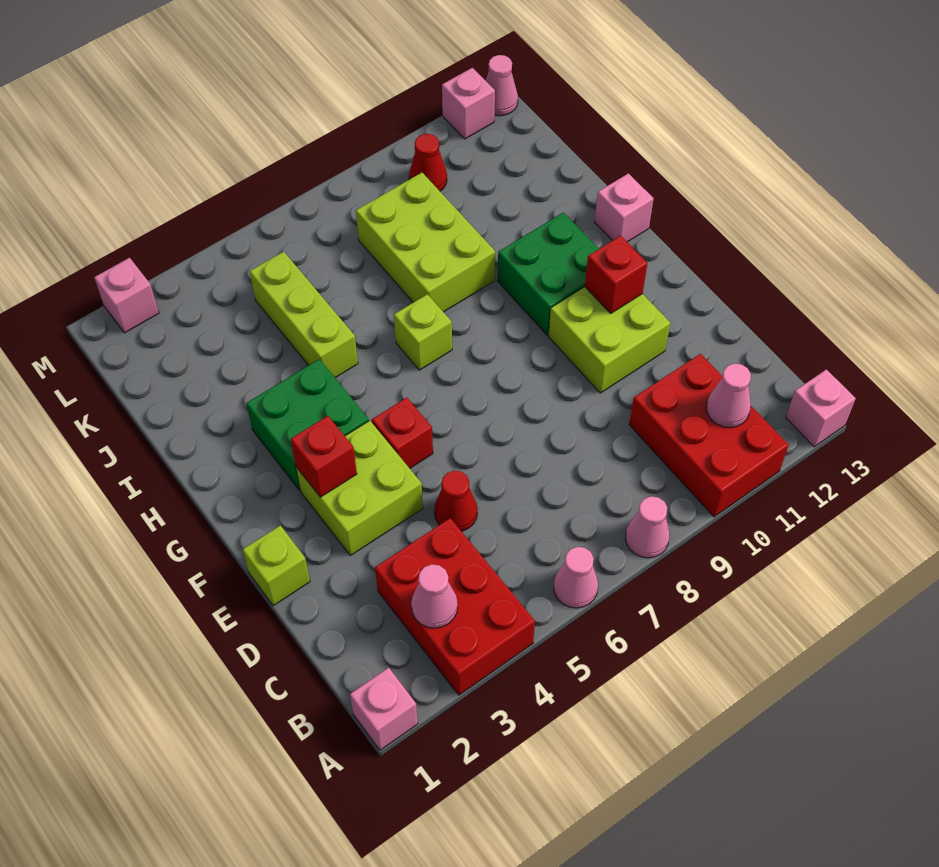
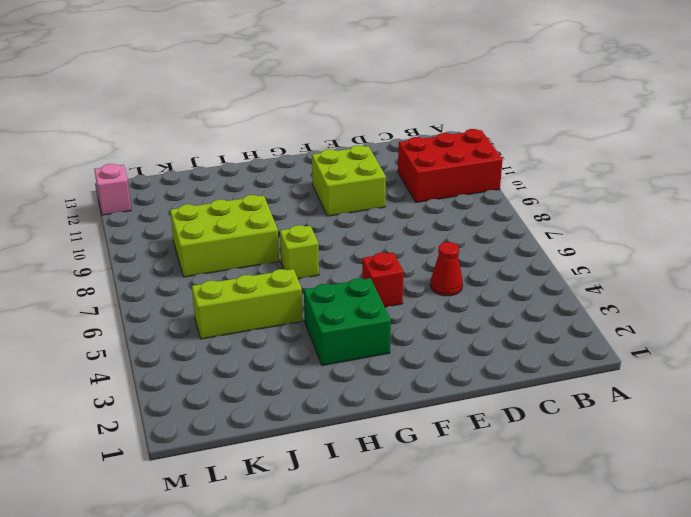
none -> pink brick A1 level 1
none -> red brick A3:C4 level 1
none -> pink cone A6 level 1

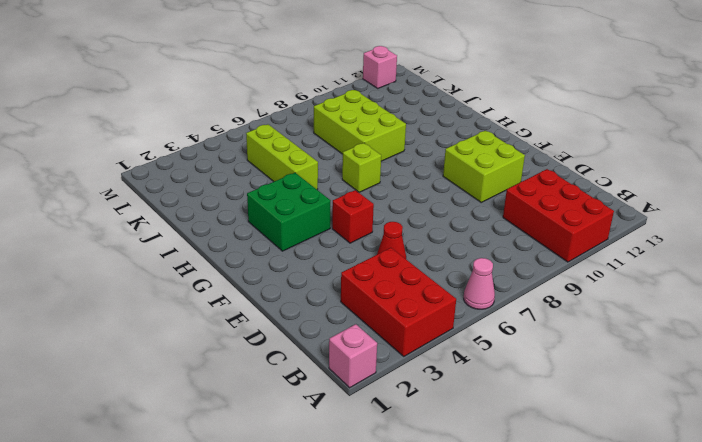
none -> pink cone A8 level 1
none -> pink brick A13 level 1
none -> lime brick E1 level 1

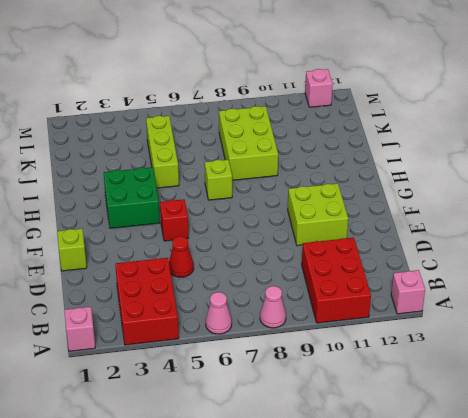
none -> lime brick E3:F4 level 1
none -> green brick G10:H11 level 1
none -> pink brick H13 level 1

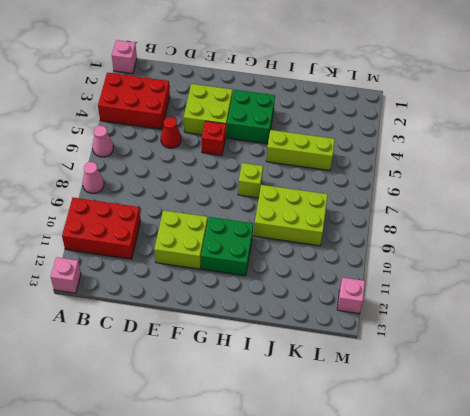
none -> lime brick E1 level 1
none -> pink brick H13 level 1
none -> red cone L10 level 1

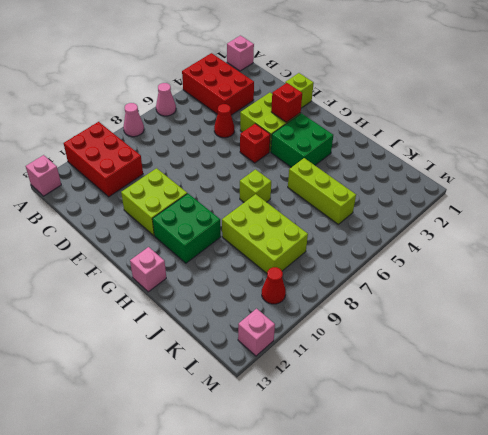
none -> pink brick M2 level 1
none -> pink cone M13 level 1
none -> pink cone B3 level 2

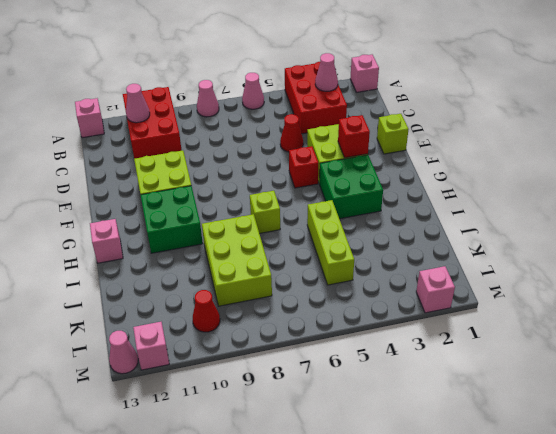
none -> red brick F11 level 2

